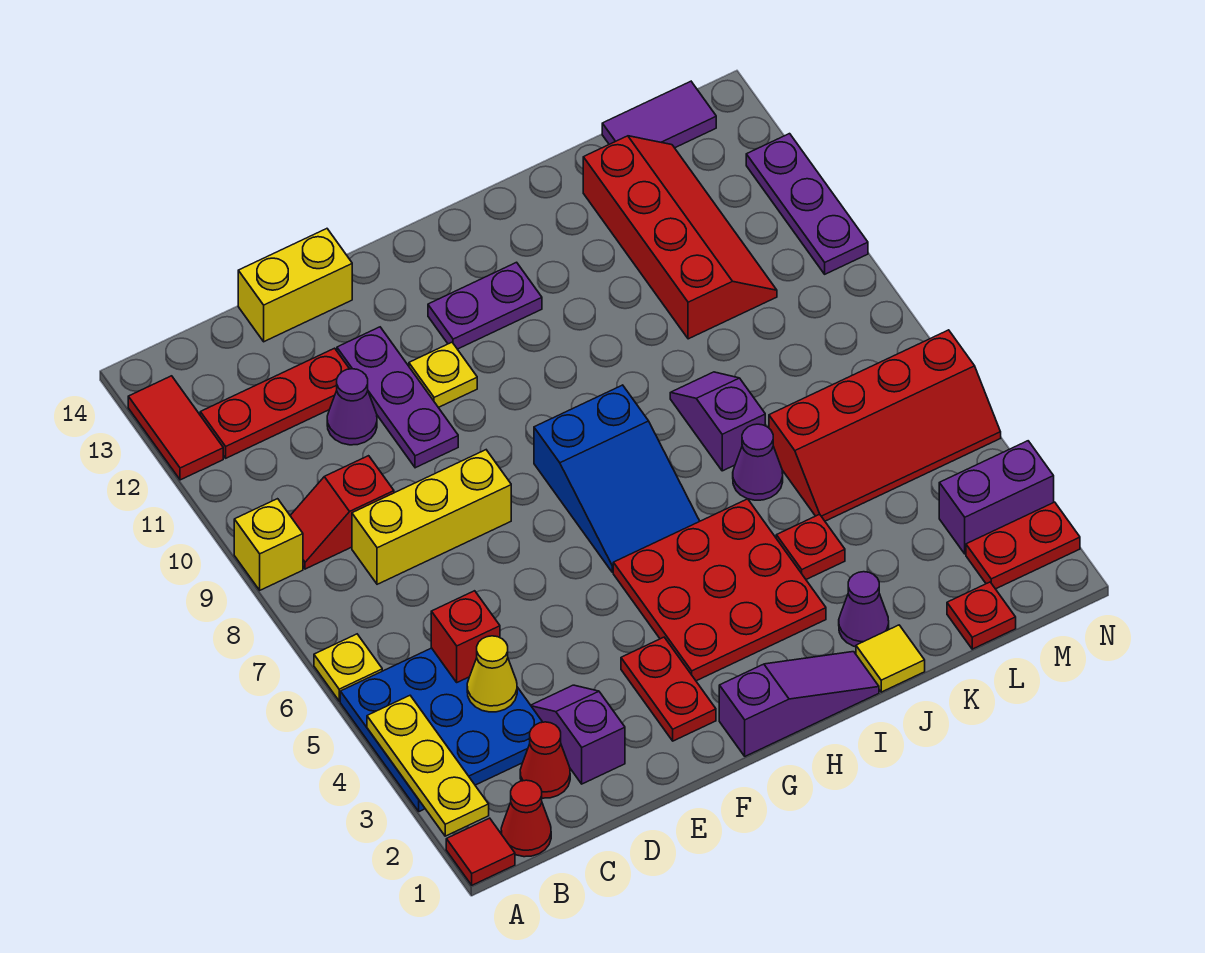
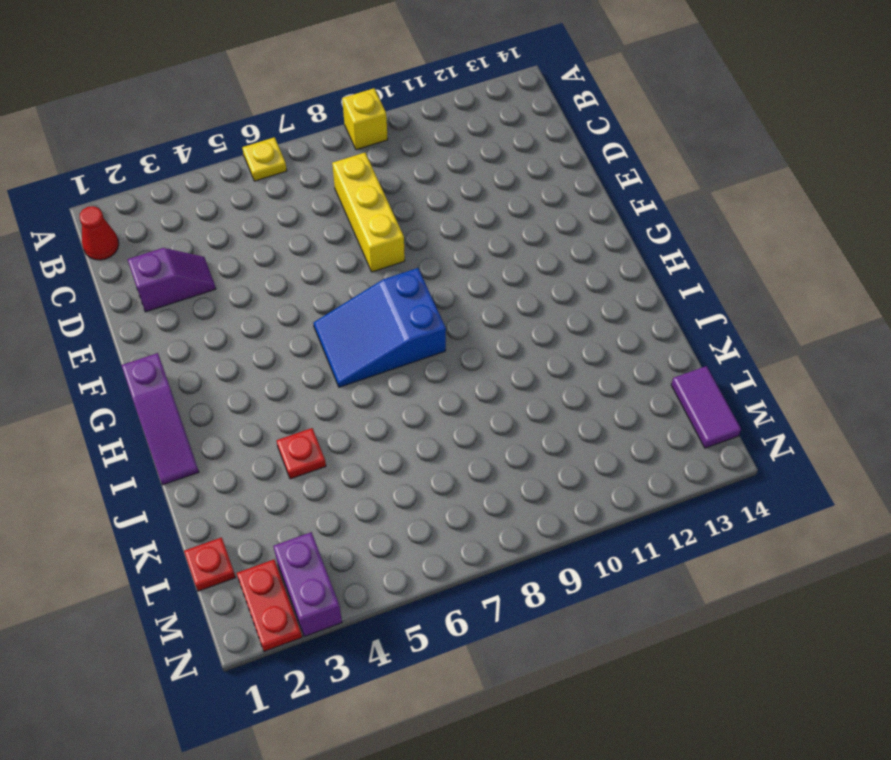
none -> red tile A1 level 1
none -> blue plate A3:C5 level 1
none -> red tile A12:A13 level 1
none -> red slope B9:C9 level 1 top C

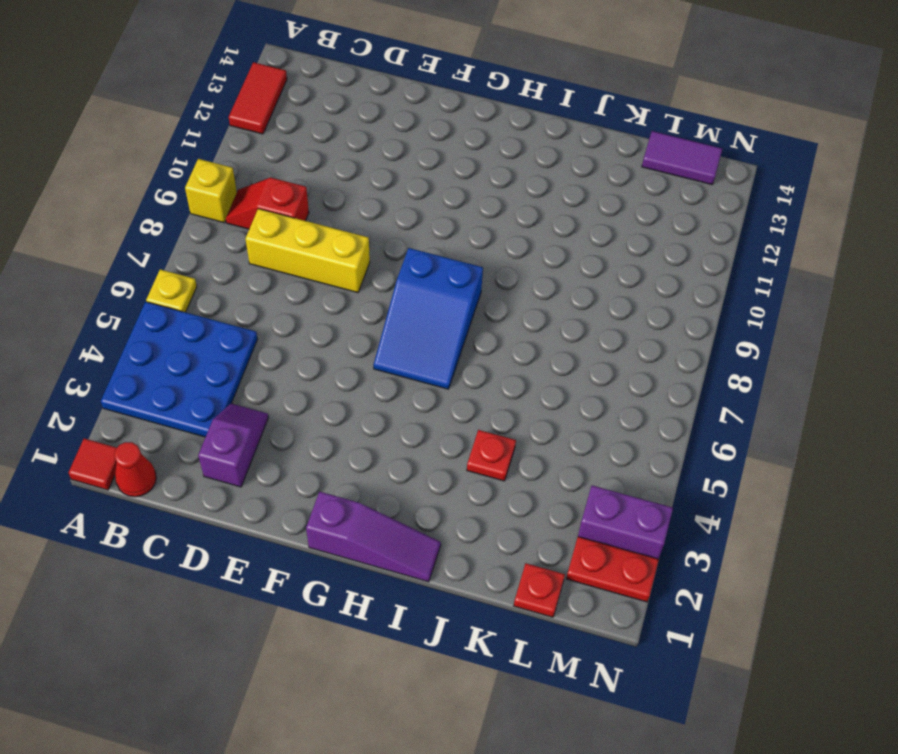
none -> red plate B12:D12 level 1
none -> red cone C2 level 1
none -> purple cone D11 level 1
none -> yellow brick D14:E14 level 1

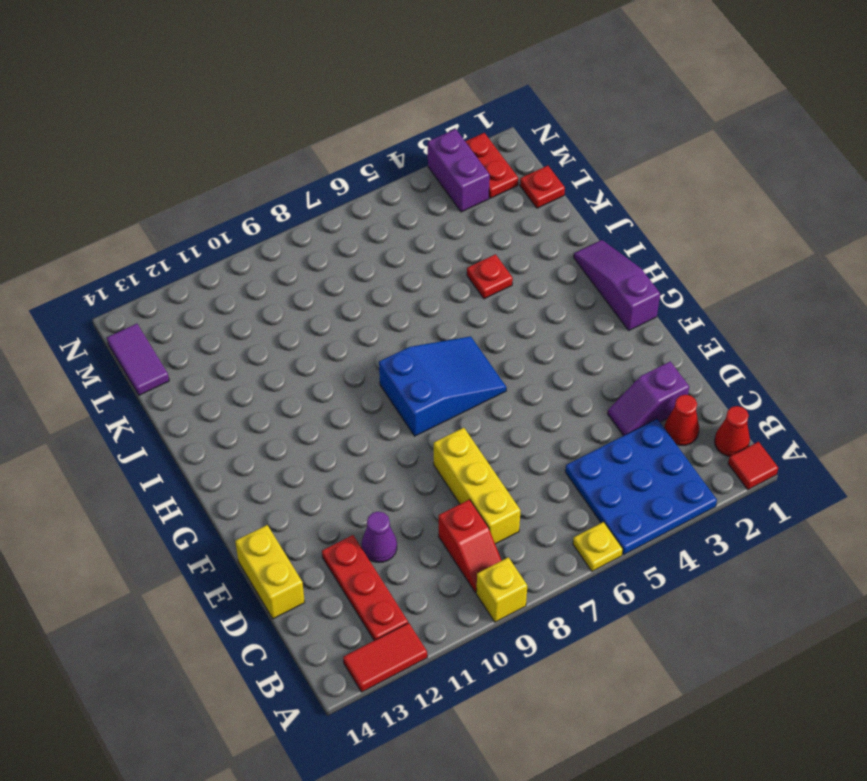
none -> purple plate E10:E12 level 1
none -> red plate F2:F3 level 1
none -> yellow plate F11 level 1
none -> red plate G3:I5 level 1

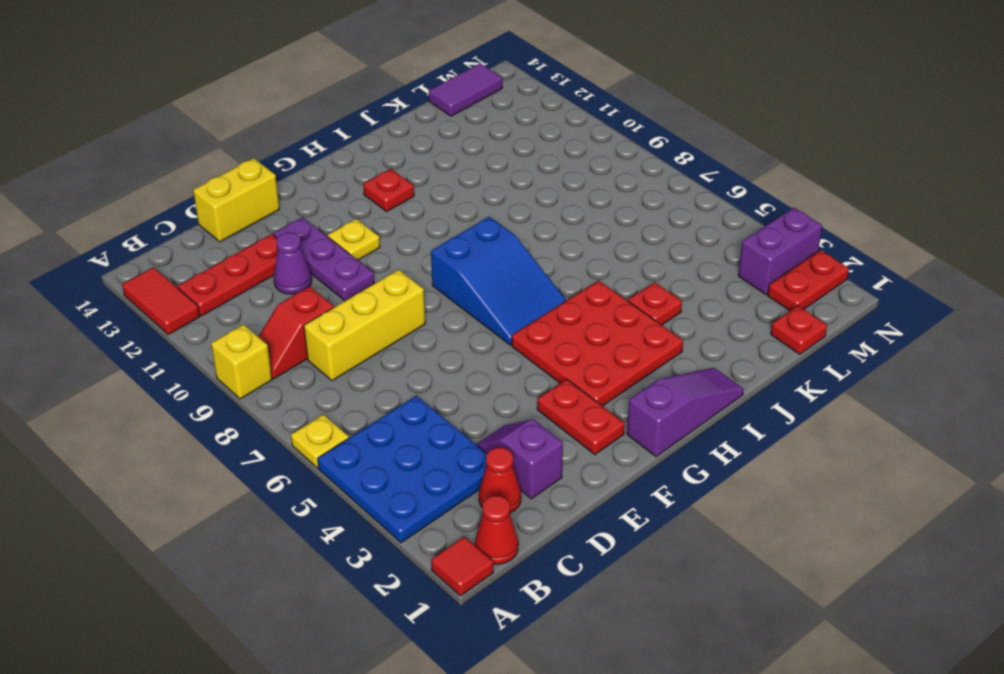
red plate H12 level 1 -> purple plate G12:H12 level 1
none -> yellow tile J1 level 1
none -> purple cone J2 level 1
none -> purple cone J6 level 1
none -> purple slope J7:J8 level 1 top 7

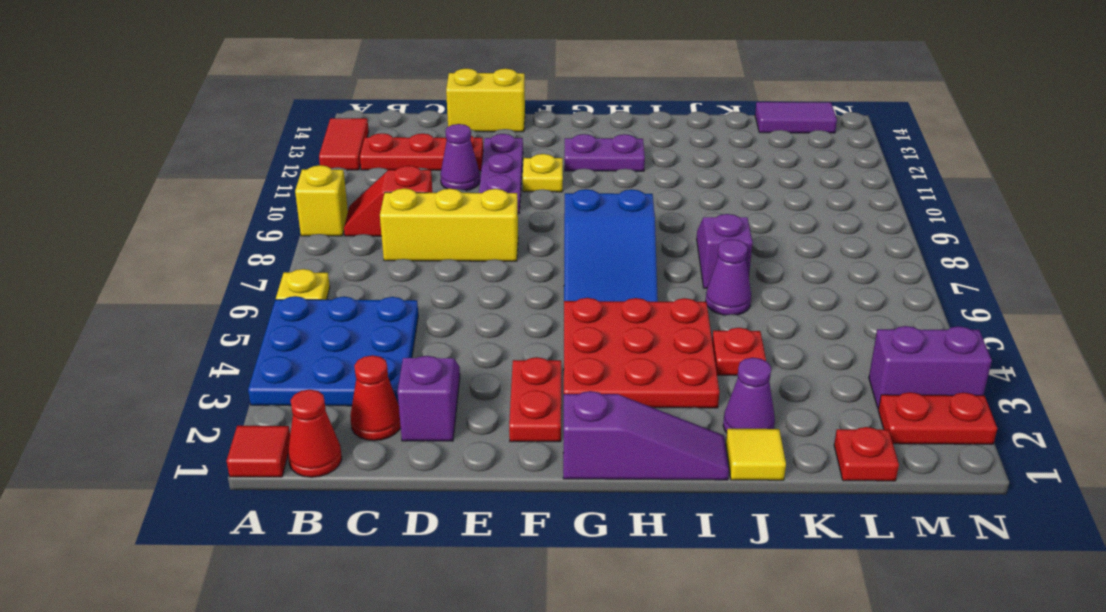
none -> red slope K5:N6 level 1 top 6
none -> red slope K10:L13 level 1 top K
none -> purple plate N10:N12 level 1
none -> yellow plate A2:A4 level 2

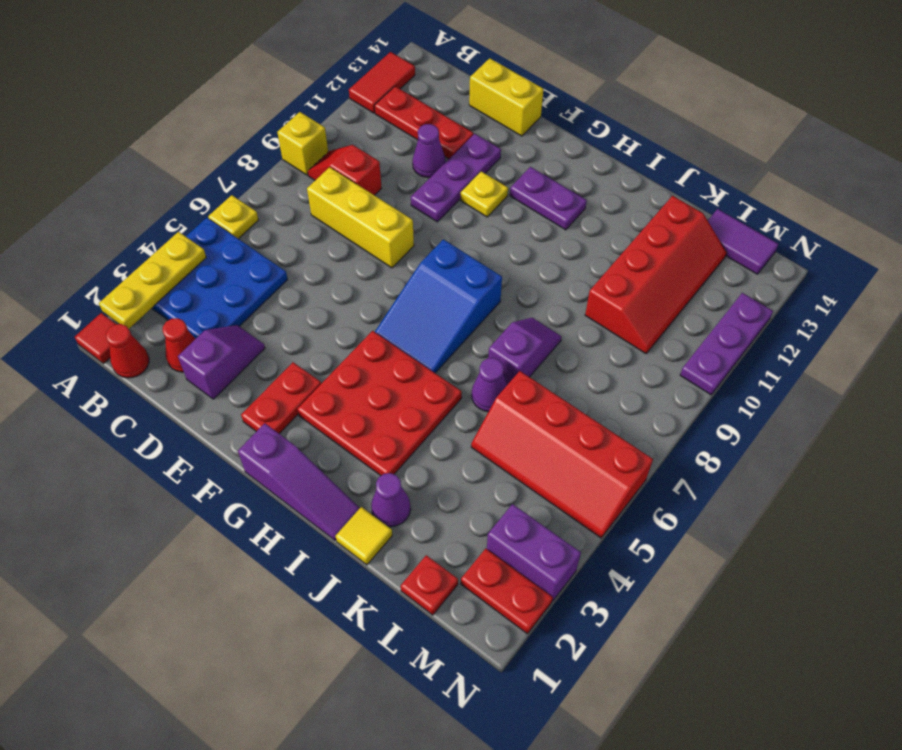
none -> red plate J4 level 1
none -> yellow cone C4 level 2
none -> red brick C5 level 2

